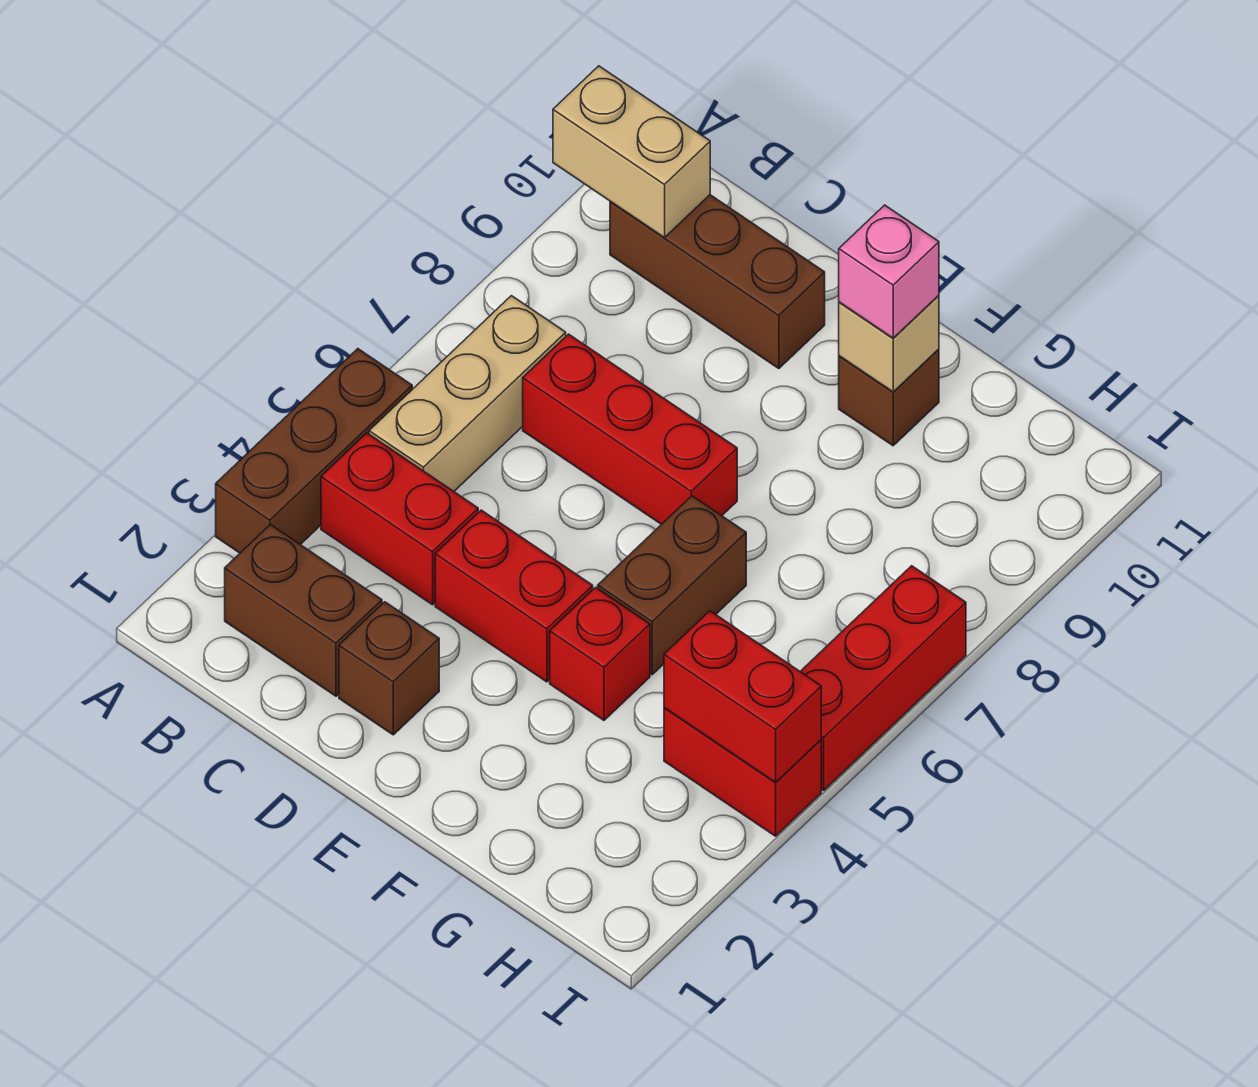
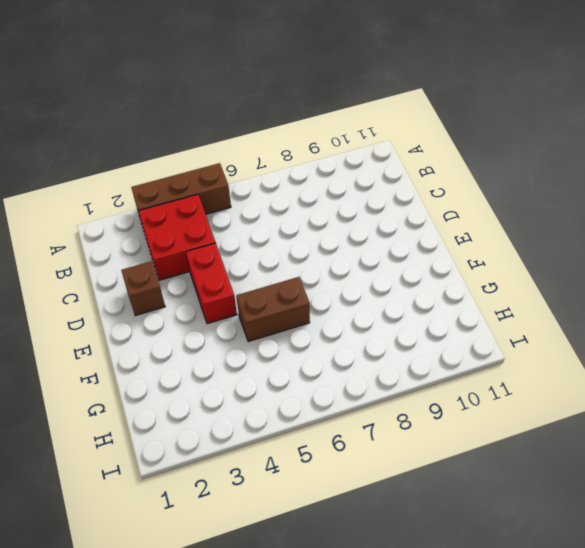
red brick B3:C4 level 1 -> red brick B4:C4 level 1
none -> brown brick B2:C2 level 1
none -> tan brick B5:B7 level 1
none -> brown brick B10:D10 level 1

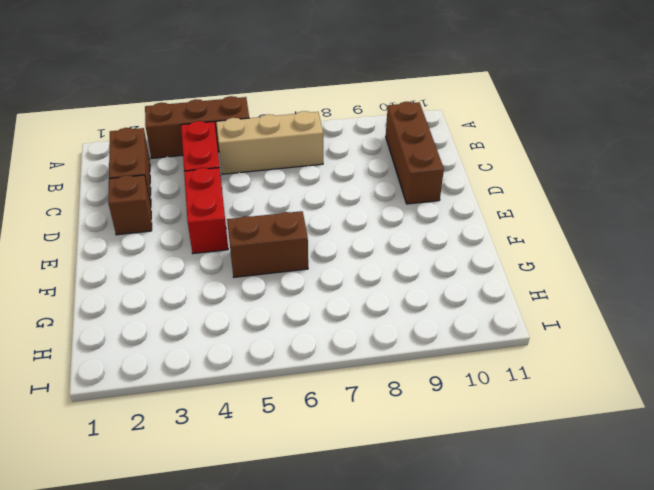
none -> red brick C7:E7 level 1
none -> red brick F4 level 1
none -> brown brick F10 level 1

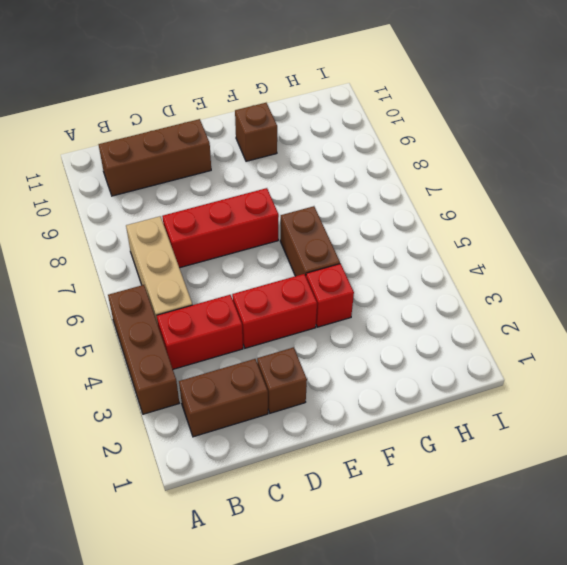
none -> red brick H4:I4 level 1
none -> red brick I5:I7 level 1
none -> tan brick A10:B10 level 2

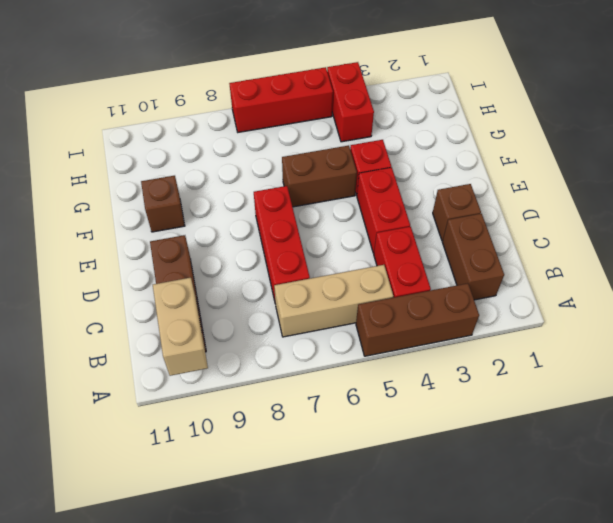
none -> tan brick F10 level 2
none -> red brick H4:I4 level 2
none -> pink brick F10 level 3

